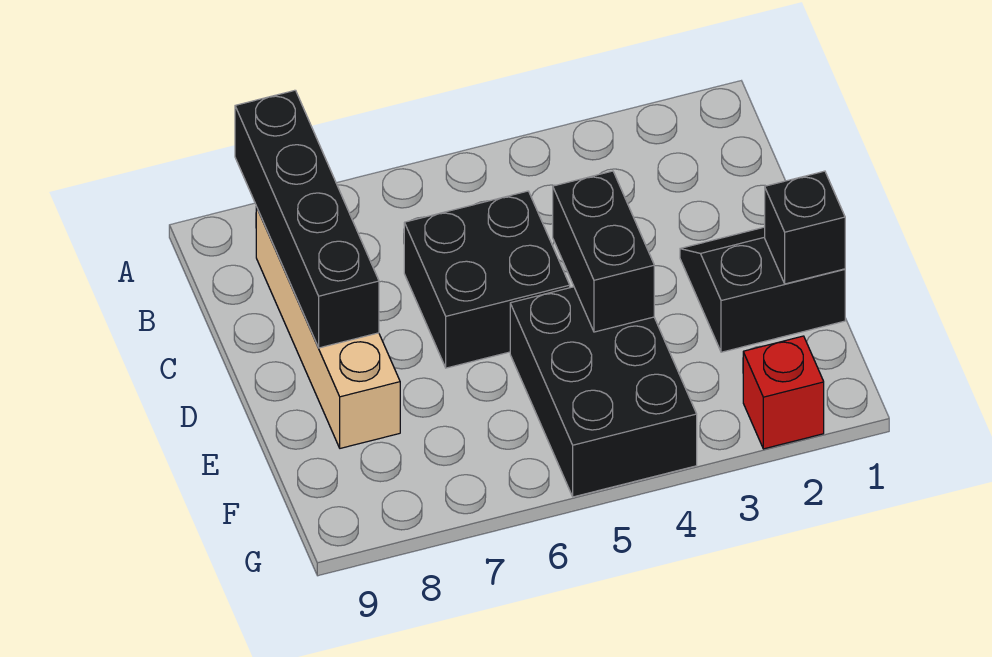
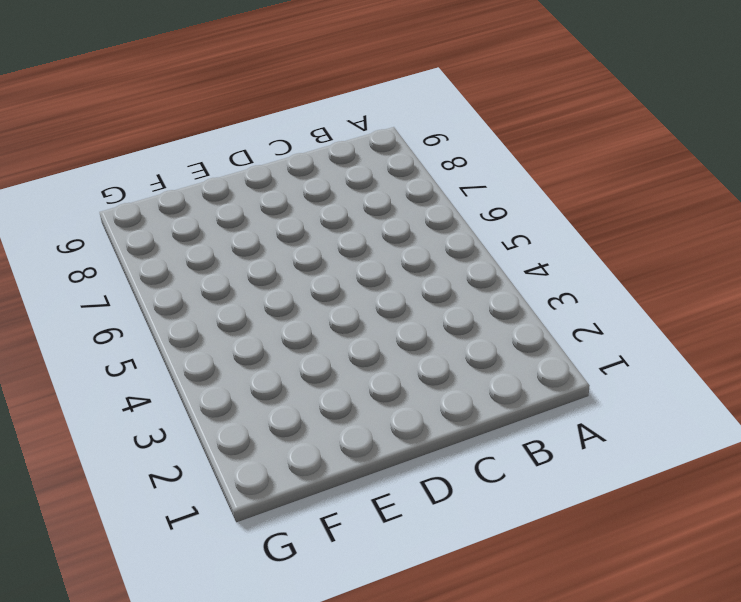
none -> tan brick B8:E8 level 1
none -> black brick C5:D6 level 1

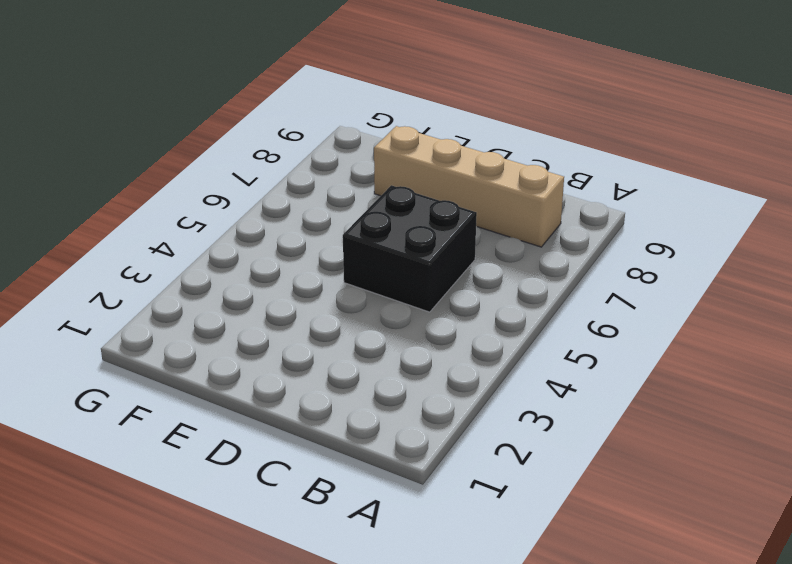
none -> black slope D1:E2 level 1 top E
none -> black brick E4:G5 level 1

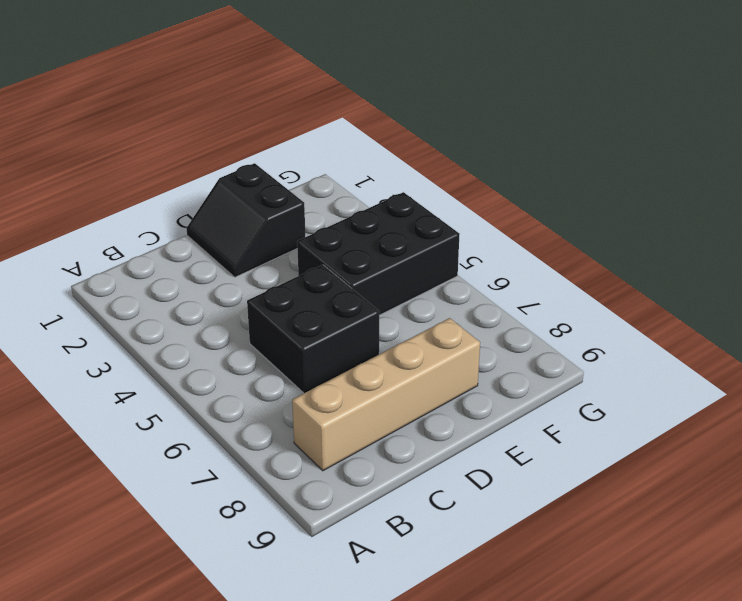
none -> red brick G2 level 1
none -> black brick A8:D8 level 2

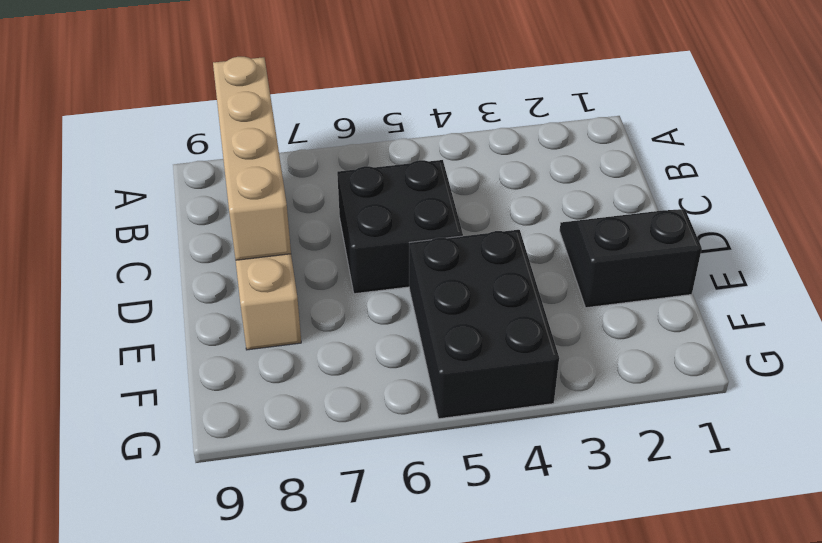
tan brick A8:D8 level 2 -> black brick A8:D8 level 2
none -> red brick G2 level 1
none -> black brick D4:E4 level 2

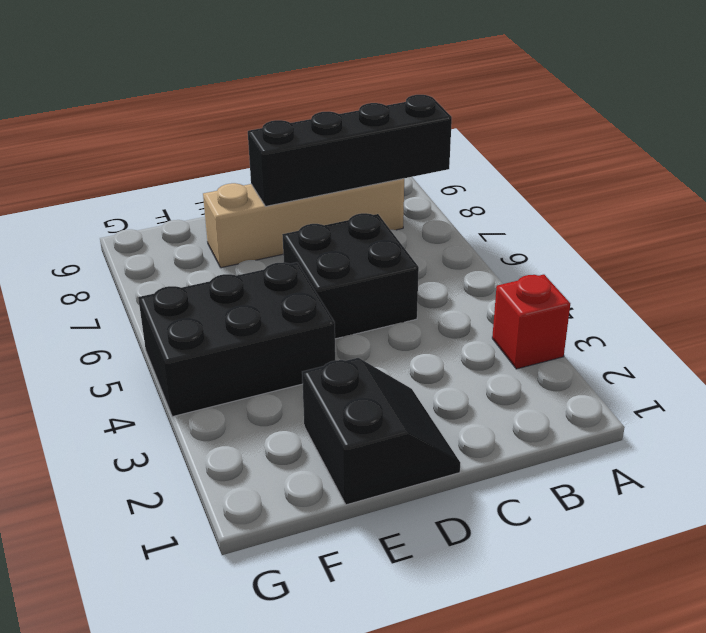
red brick A3 level 1 -> red brick G2 level 1
none -> black brick D4:E4 level 2
none -> black brick E1 level 2

